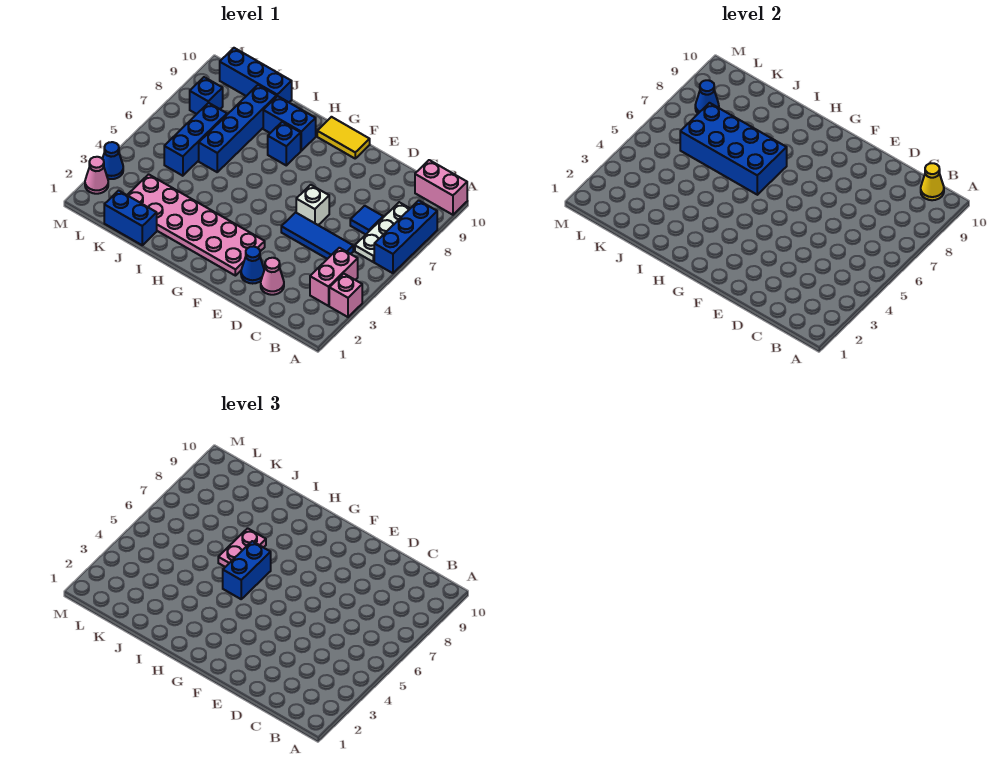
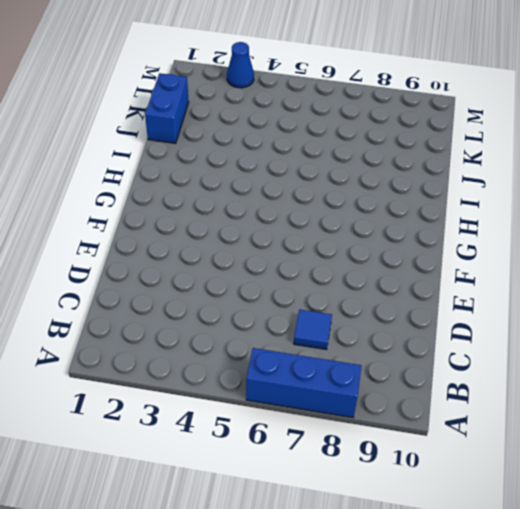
none -> pink brick A3 level 1
none -> pink brick A10:B10 level 1
none -> pink brick B3:B4 level 1

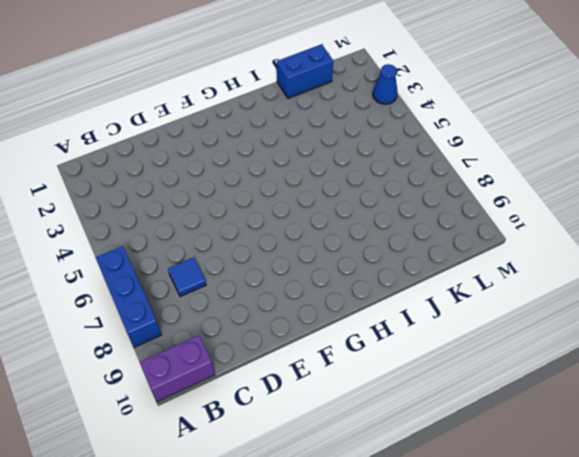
purple brick A10:B10 level 1 -> pink brick A10:B10 level 1
none -> pink brick A3 level 1
none -> pink brick B3:B4 level 1
none -> white plate B6:B8 level 1

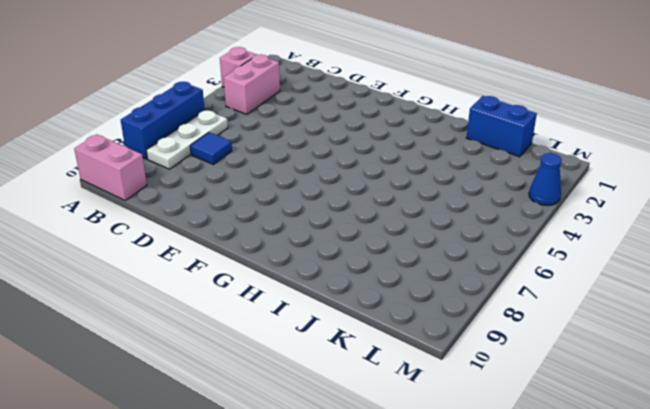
none -> blue tile C5:E5 level 1
none -> pink cone D2 level 1
none -> blue cone E2 level 1

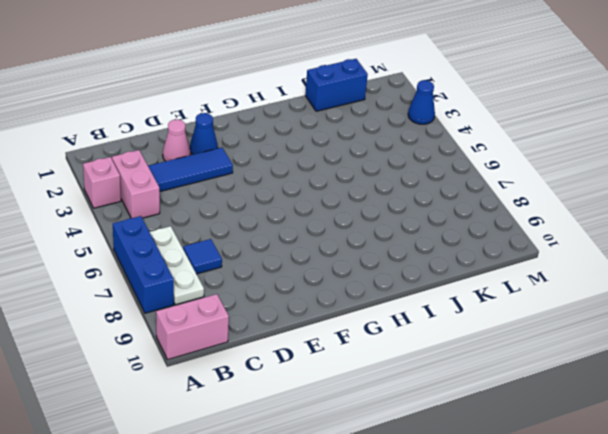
blue tile C3:E3 level 1 -> blue tile C5:E5 level 1
none -> white brick E6 level 1
none -> pink plate F2:K3 level 1
none -> yellow tile F10:G10 level 1

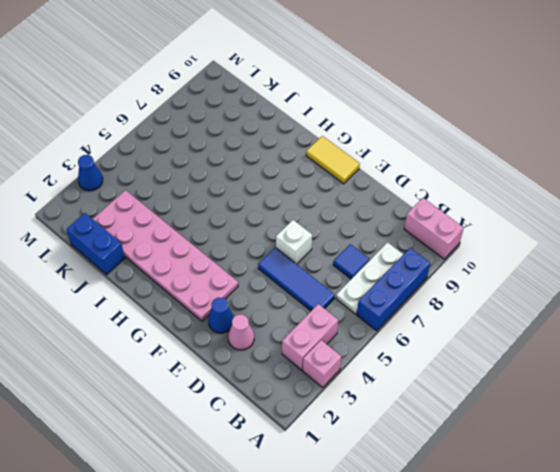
none -> blue brick H8 level 1
none -> blue brick H9:I9 level 1
none -> blue brick J6:J9 level 1

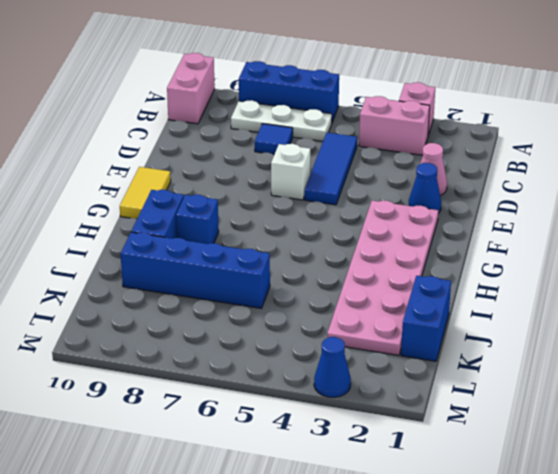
none -> blue brick J10:L10 level 1
none -> blue brick K5:K7 level 1
none -> blue brick L8 level 1

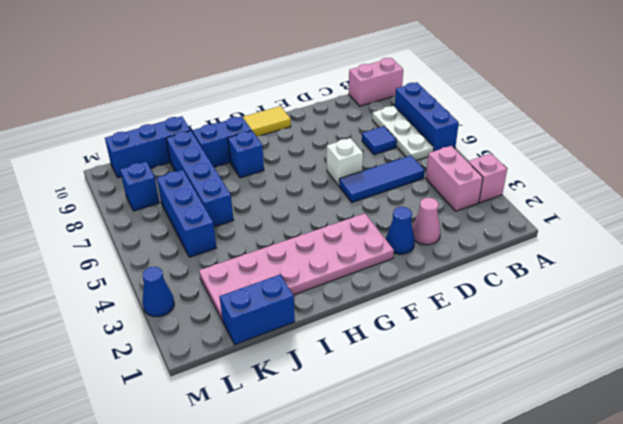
none -> pink cone M2 level 1
none -> yellow cone B10 level 2
none -> blue brick H6:K7 level 2

